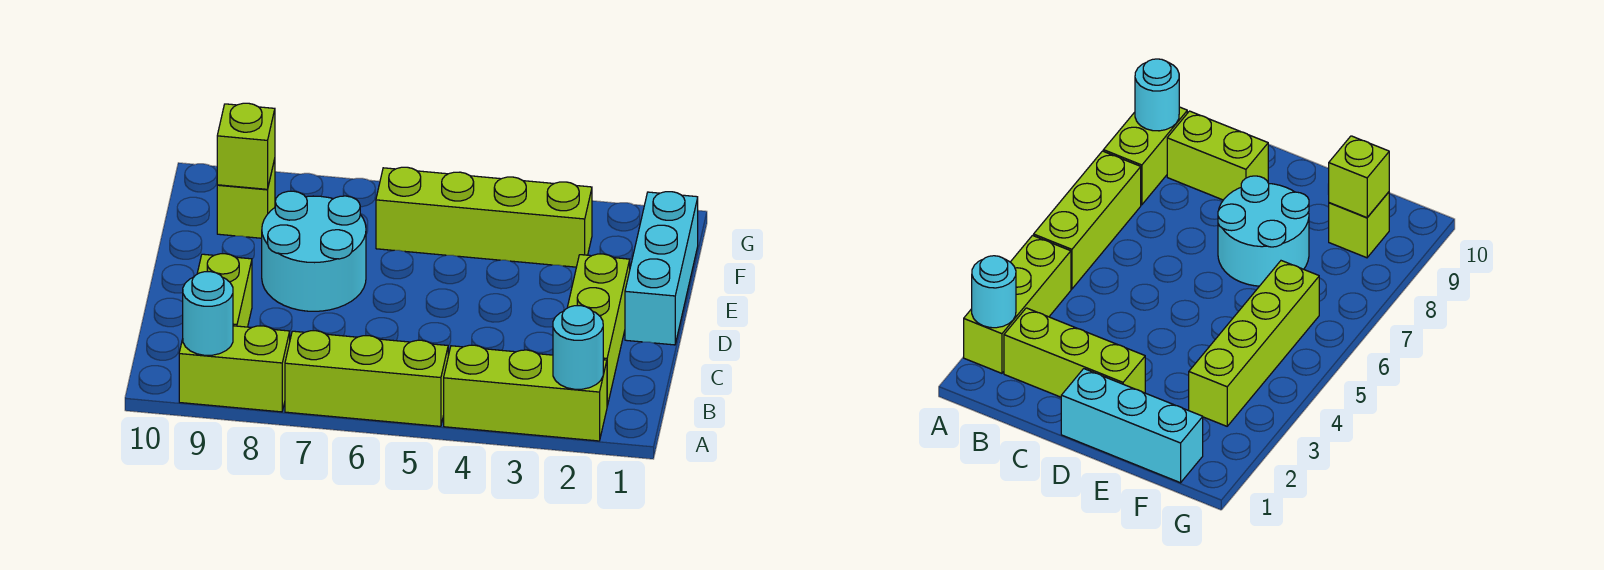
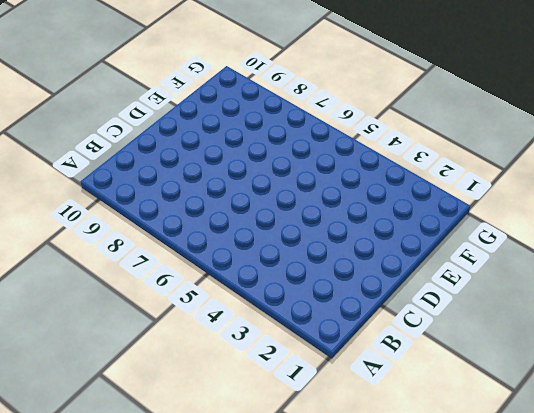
none -> lime brick A2:A4 level 1
none -> lime brick A5:A7 level 1
none -> lime brick A8:A9 level 1

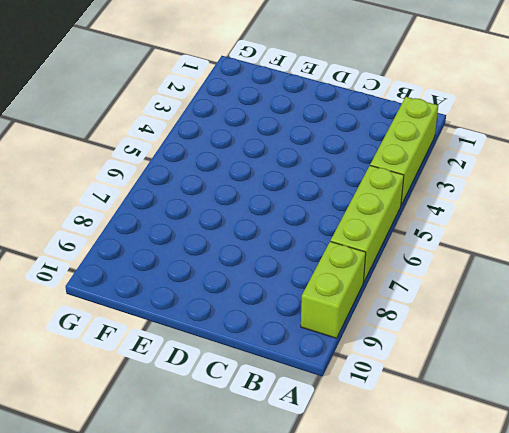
none -> lime brick B2:D2 level 1
none -> lime brick B9:C9 level 1
none -> cyan brick D1:F1 level 1

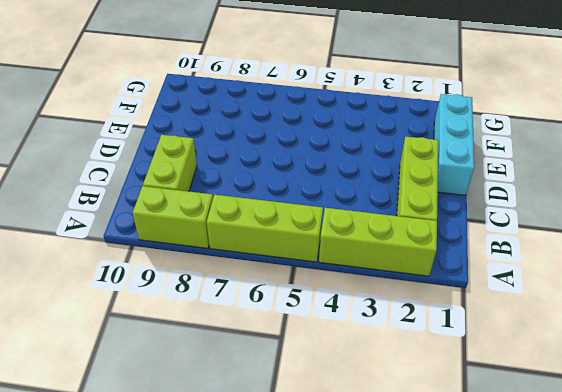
none -> cyan round brick D7:E8 level 1
none -> lime brick F3:F6 level 1
none -> lime brick F9 level 1

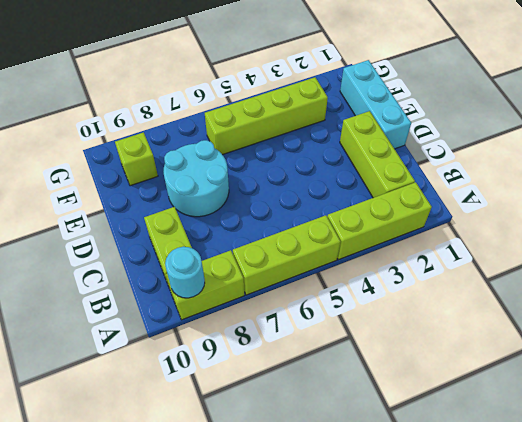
none -> cyan round brick A2 level 2
none -> lime brick F9 level 2

